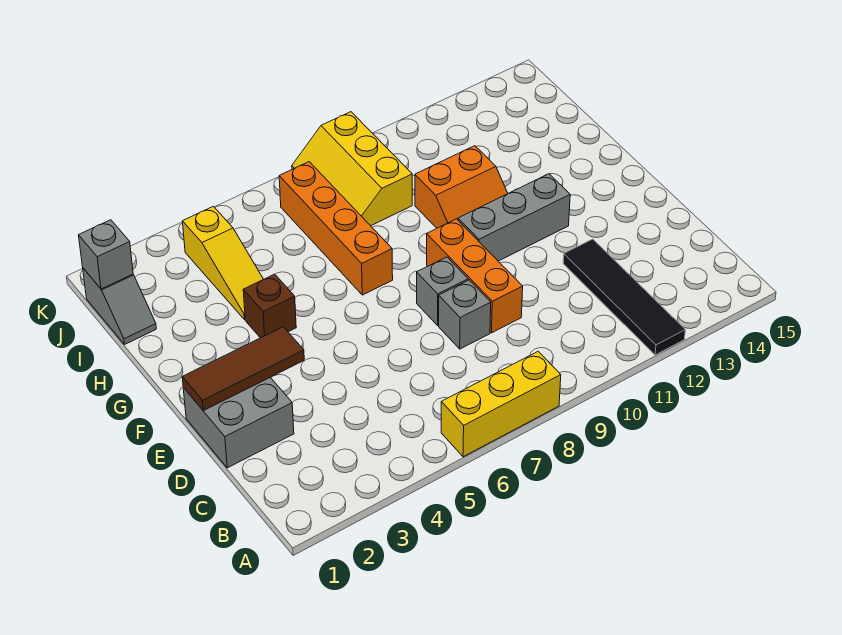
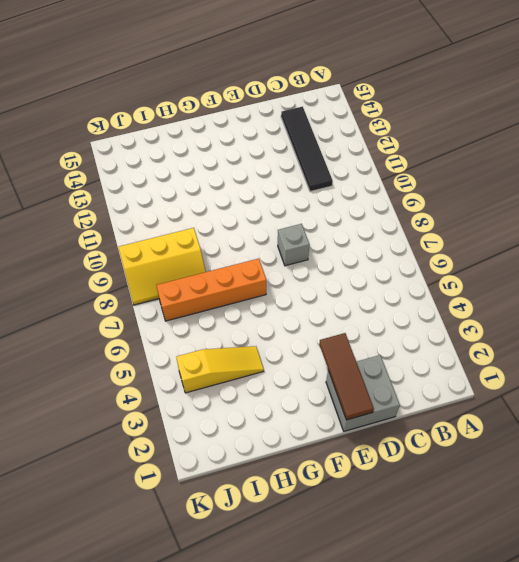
black tile C11:C14 level 1 -> black tile A12:D12 level 1
none -> yellow brick A6:A8 level 1
none -> grey brick D8 level 1
none -> orange brick D9:F9 level 1

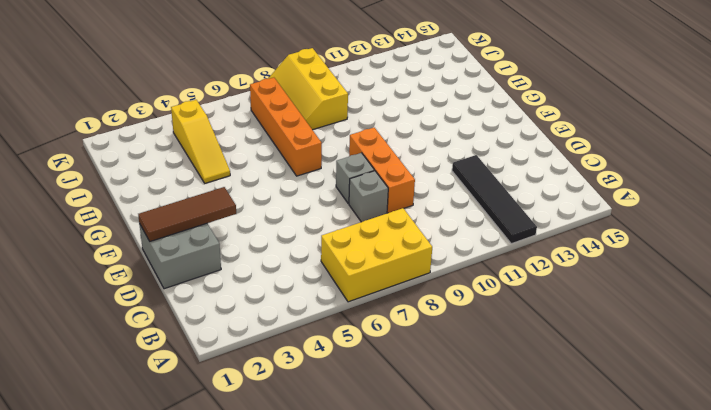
yellow brick A6:B8 level 1 -> yellow brick A6:A8 level 1
none -> grey brick F10:F12 level 1
none -> brown brick G4 level 1
none -> orange slope G10:H11 level 1 top H

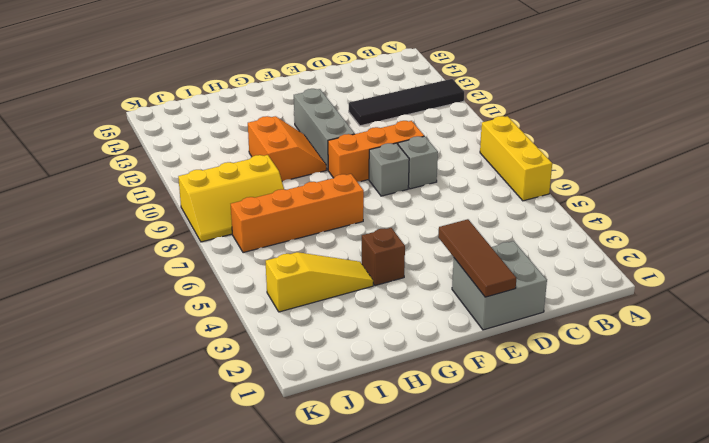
none -> grey slope I1:J1 level 1 top J
none -> grey brick J1 level 2

